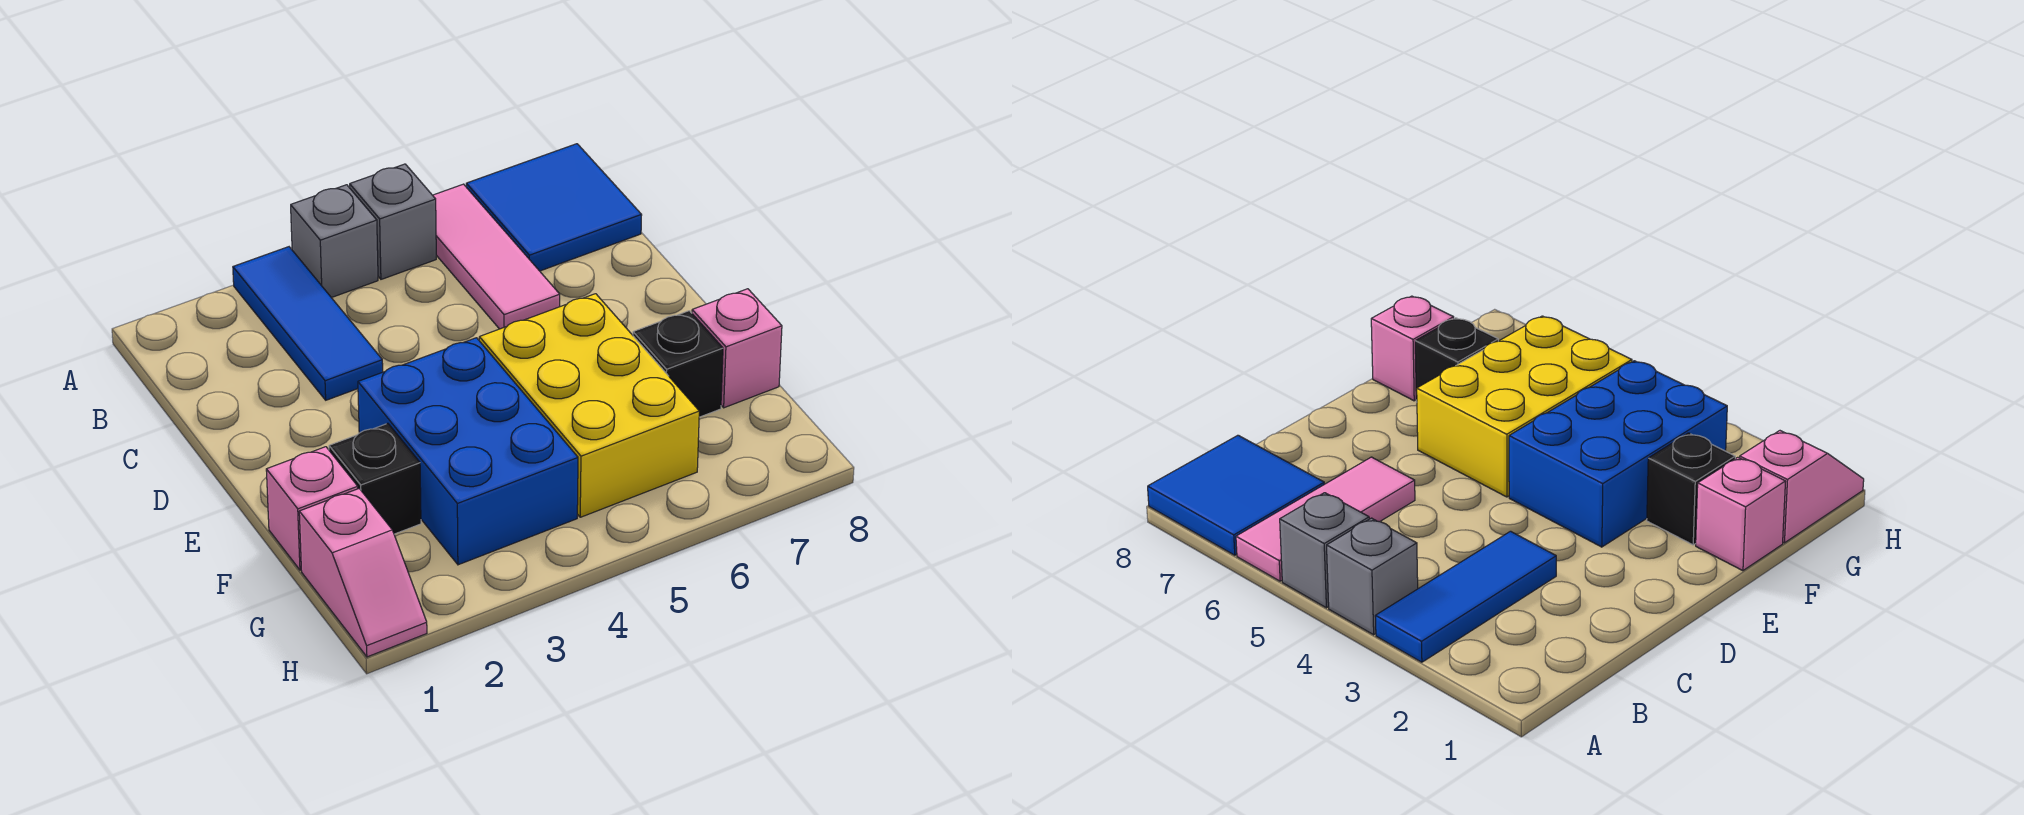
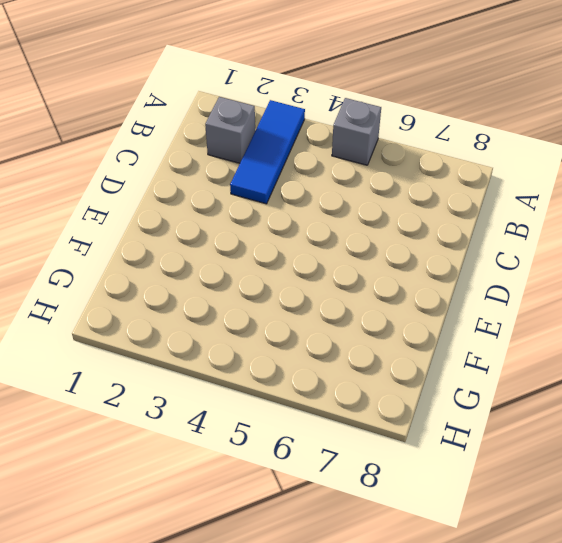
grey brick B2 level 1 -> grey brick A4 level 1
none -> pink tile A6:C6 level 1
none -> blue tile A7:B8 level 1
none -> blue brick E3:G4 level 1

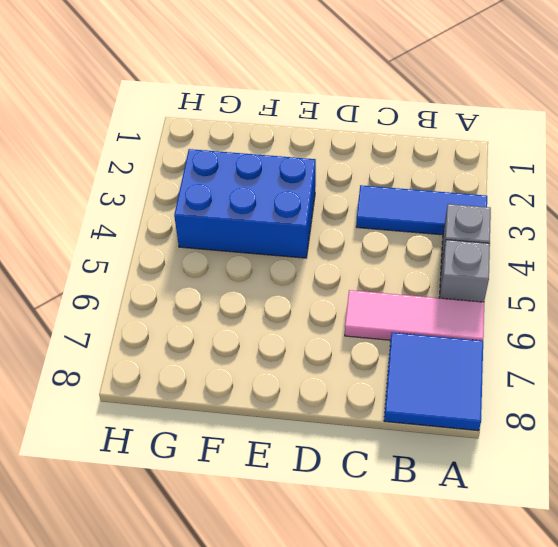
none -> yellow brick E5:G6 level 1
none -> pink brick F1 level 1
none -> black brick F2 level 1

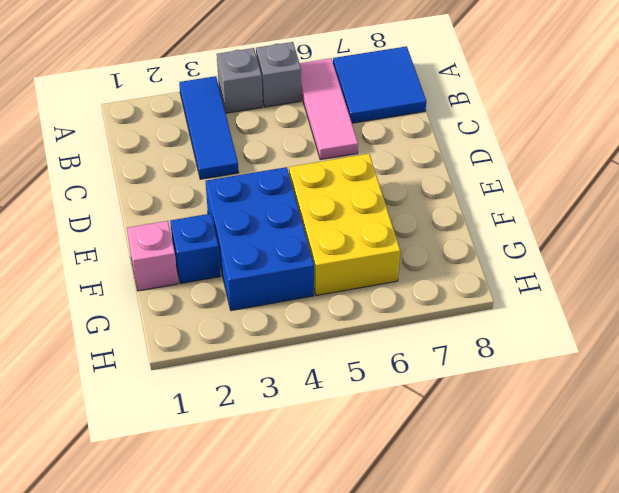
blue brick F2 level 1 -> black brick F2 level 1
none -> black brick F7 level 1
none -> pink brick F8 level 1
none -> pink slope G1:H1 level 1 top G

